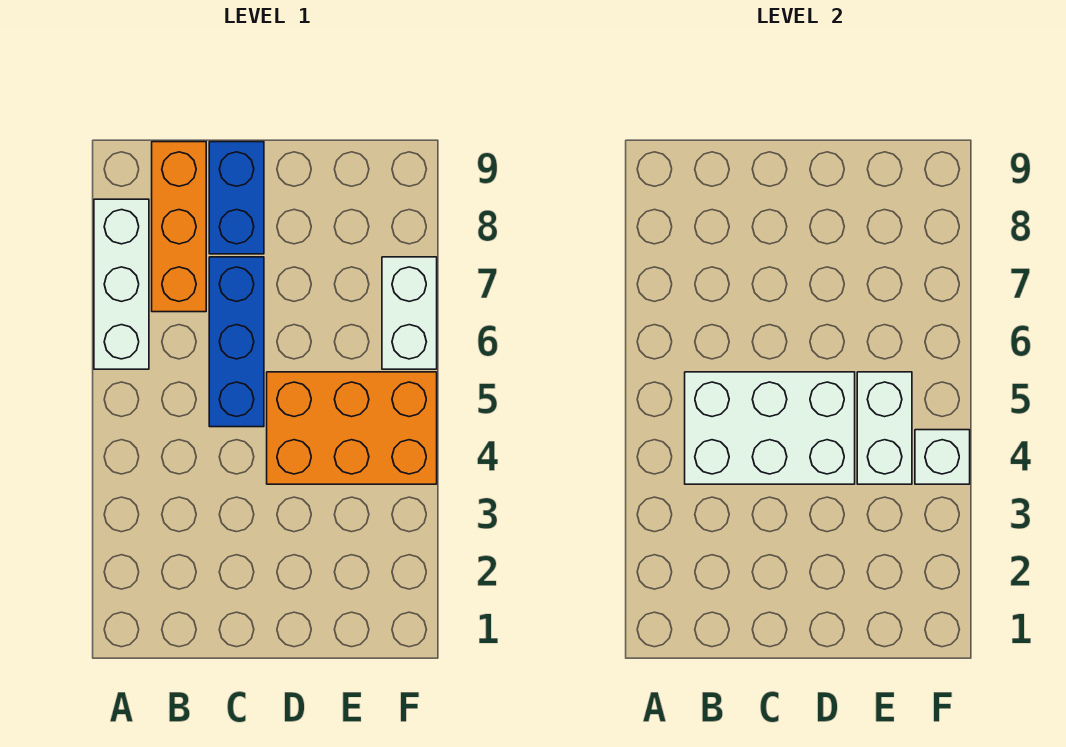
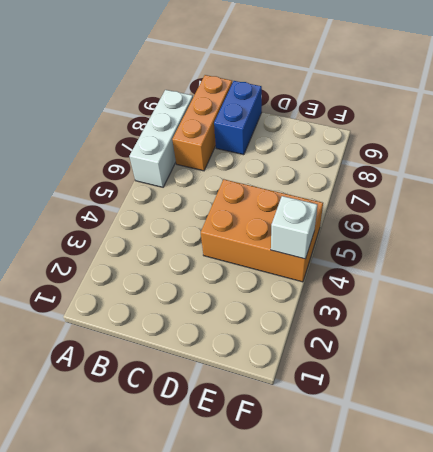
none -> blue brick C5:C7 level 1
none -> white brick F6:F7 level 1

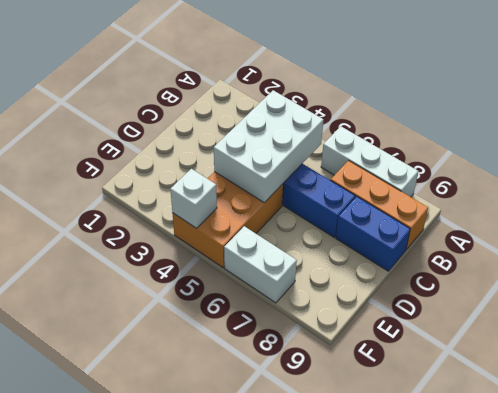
none -> white brick E4:E5 level 2

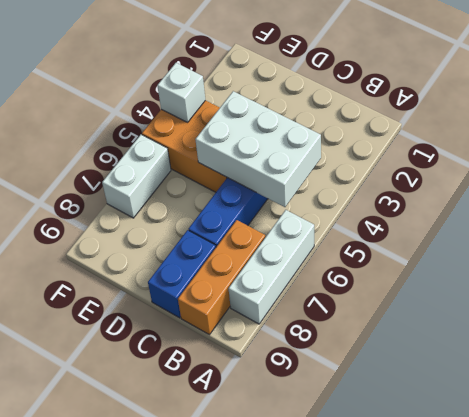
none -> white brick E4:E5 level 2

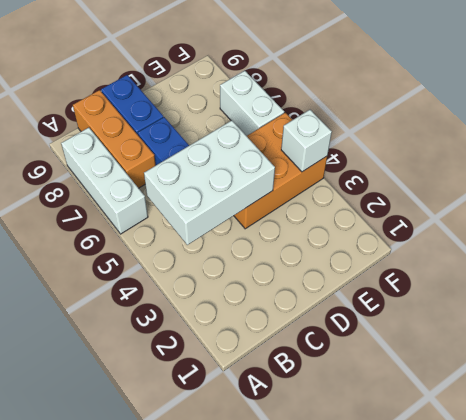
none -> white brick E4:E5 level 2

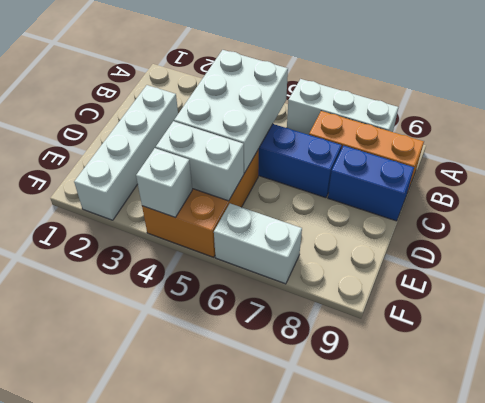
white brick C2:F2 level 1 -> none

